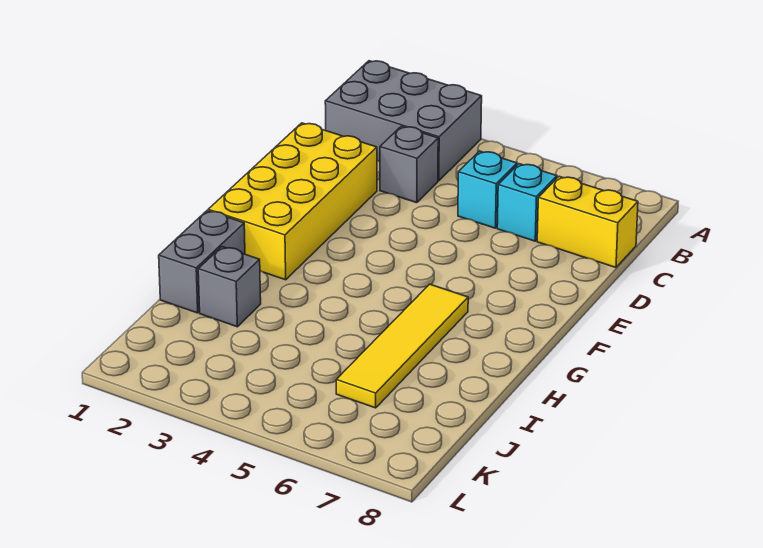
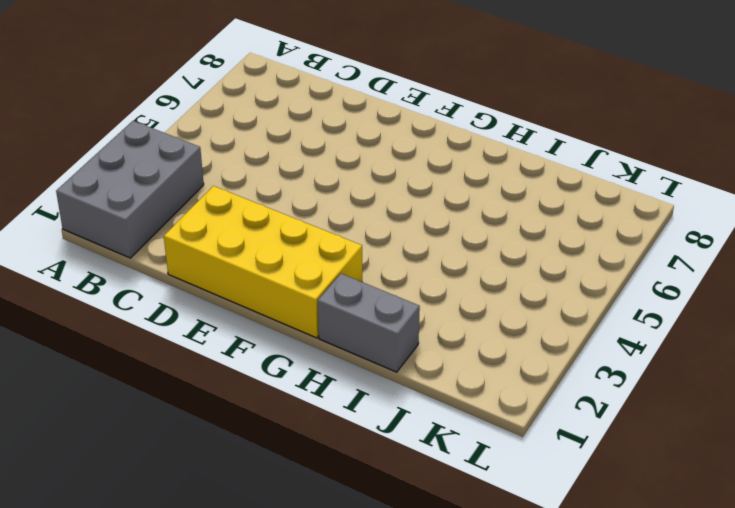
none -> grey brick C3 level 1
none -> cyan brick C5 level 1

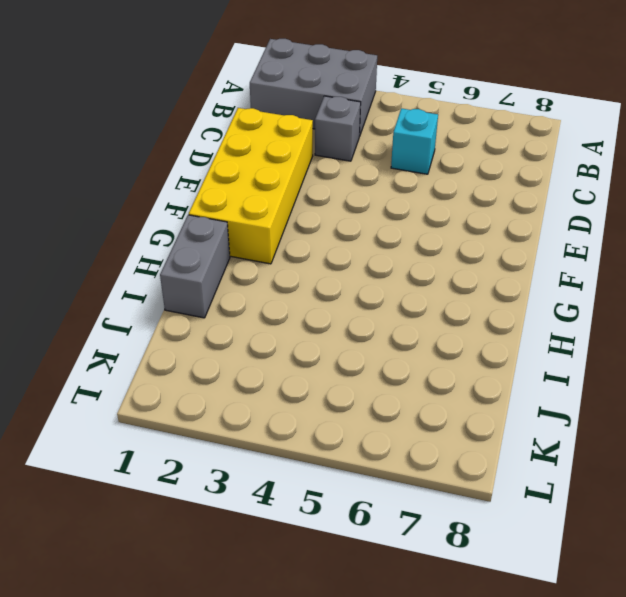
none -> cyan brick C6 level 1
none -> yellow brick C7:C8 level 1

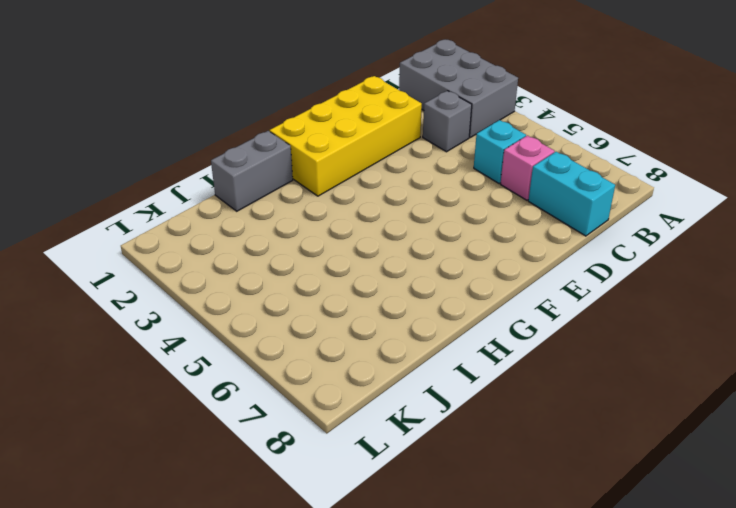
pink brick C6 level 1 -> cyan brick C6 level 1
cyan brick C7:C8 level 1 -> yellow brick C7:C8 level 1
none -> yellow tile G6:J6 level 1
none -> grey brick I2 level 1

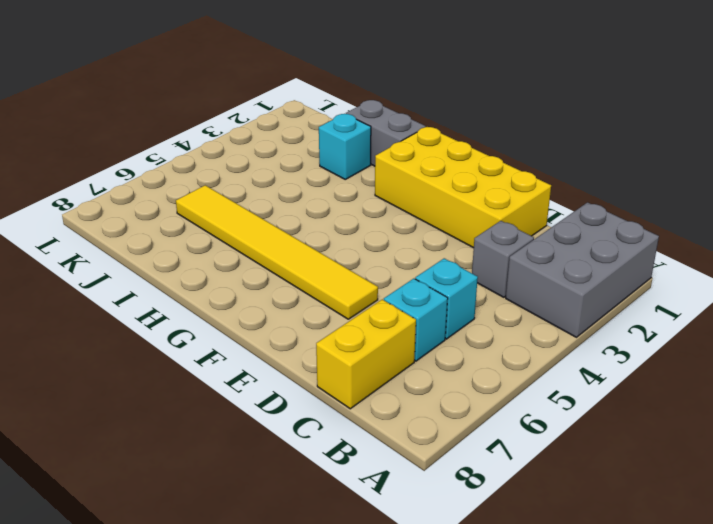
yellow tile E6:J6 level 1 -> yellow tile G6:J6 level 1
cyan brick I2 level 1 -> grey brick I2 level 1

